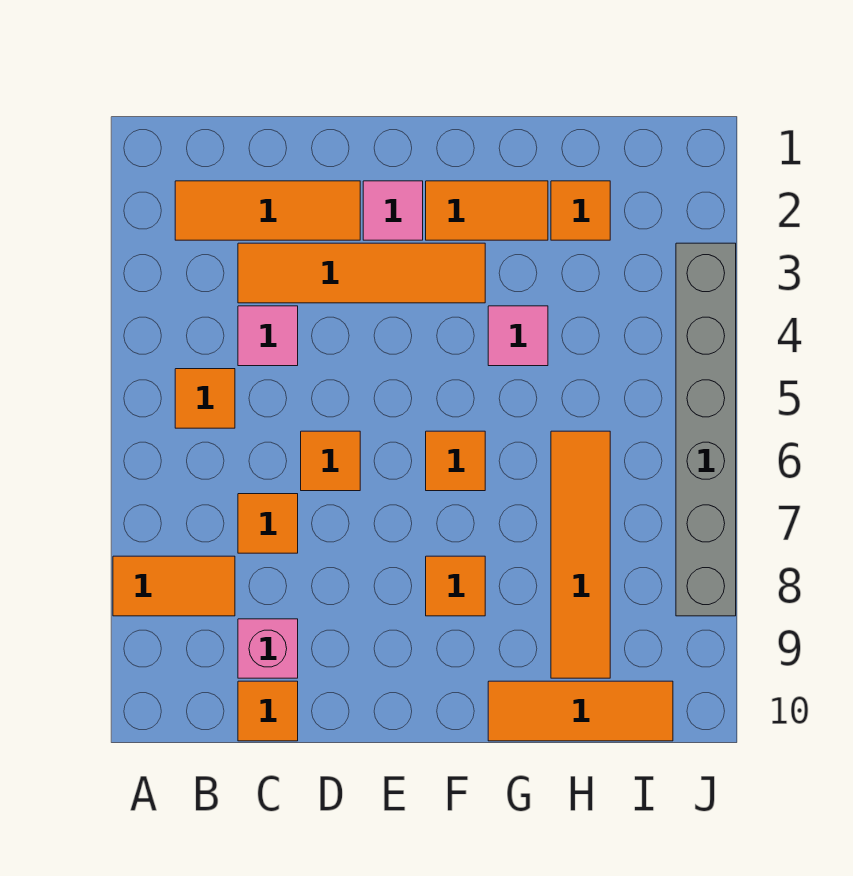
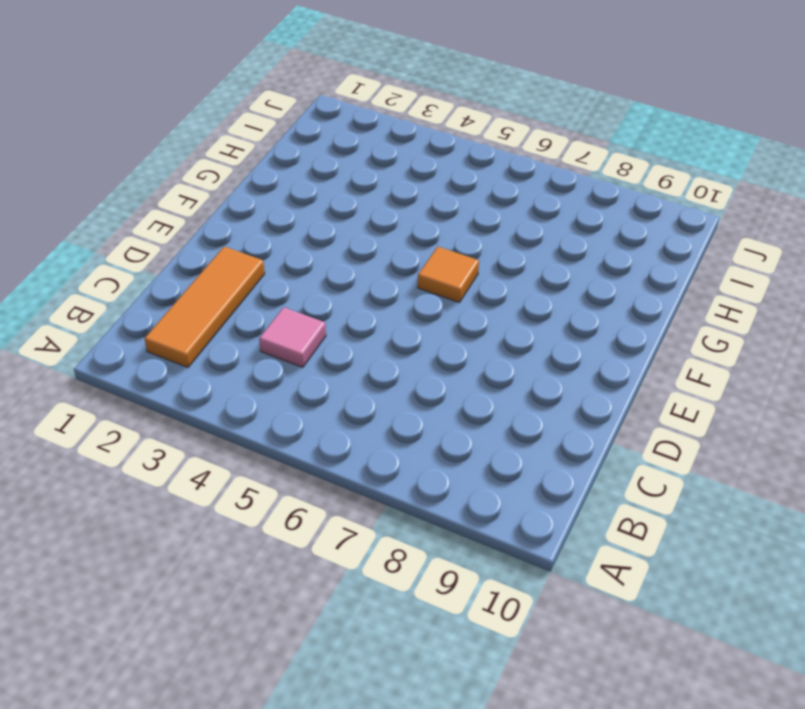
none -> orange tile A8:B8 level 1
none -> orange tile B5 level 1
none -> orange tile C3:F3 level 1

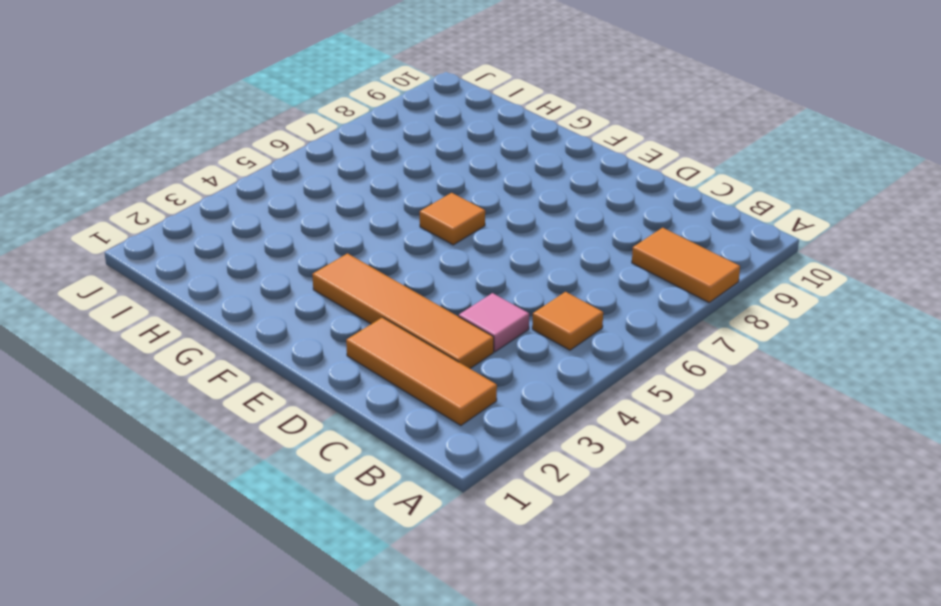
none -> orange tile C7 level 1
none -> pink brick C9 level 1
none -> orange tile C10 level 1

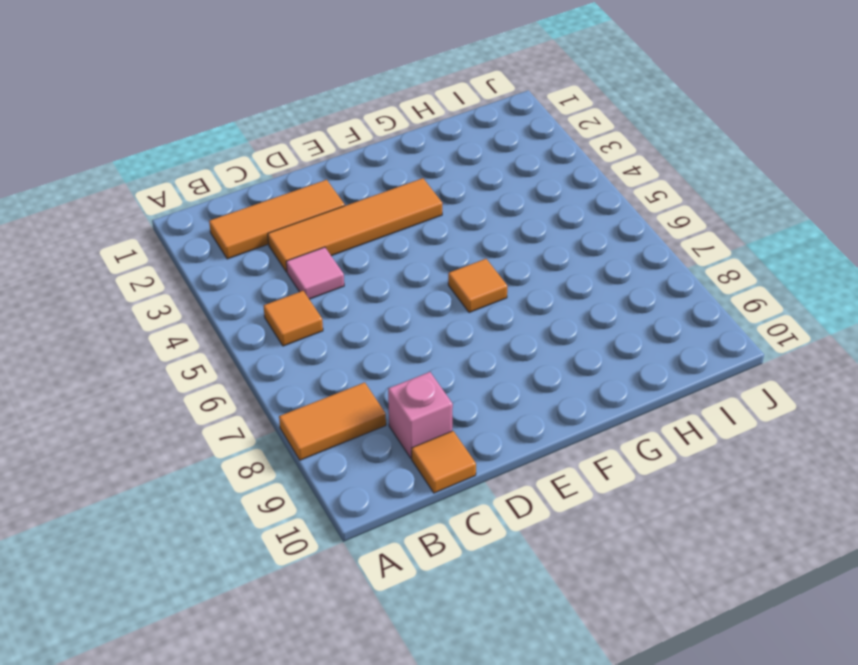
none -> orange tile C7 level 1
none -> orange tile D6 level 1
none -> pink tile E2 level 1

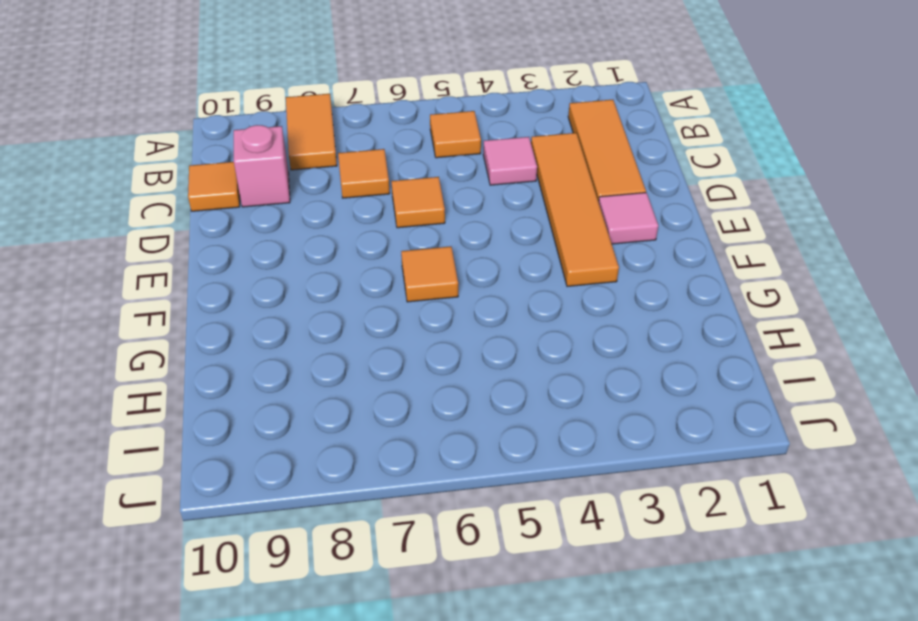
none -> orange tile F2:G2 level 1
none -> orange tile F8 level 1
none -> pink tile G4 level 1

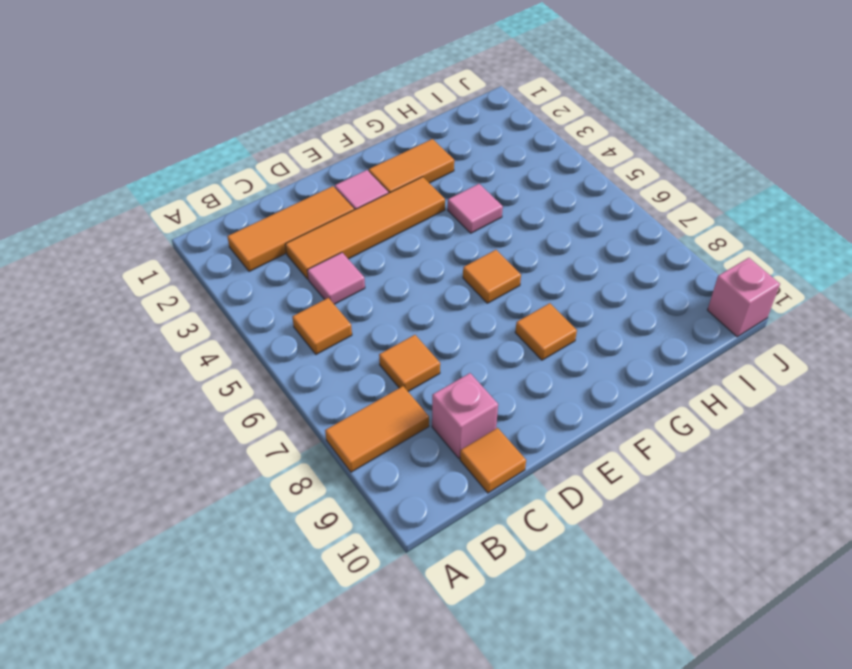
pink brick J10 level 1 -> none
none -> orange tile D6 level 1
none -> orange tile G10:I10 level 1
none -> orange tile H2 level 1

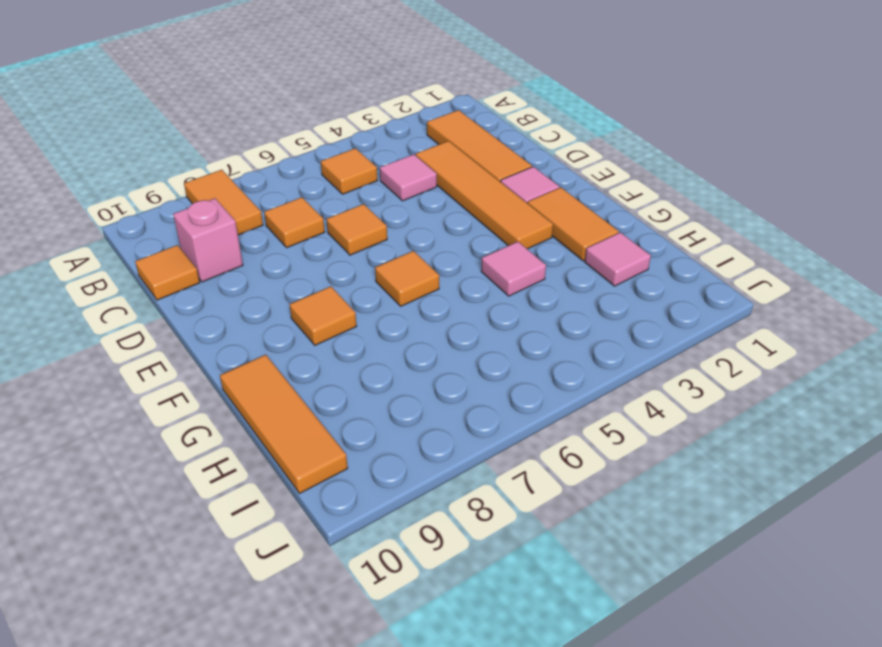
pink tile H2 level 1 -> orange tile H2 level 1
none -> orange tile H6:H9 level 1
none -> grey brick J3:J8 level 1

